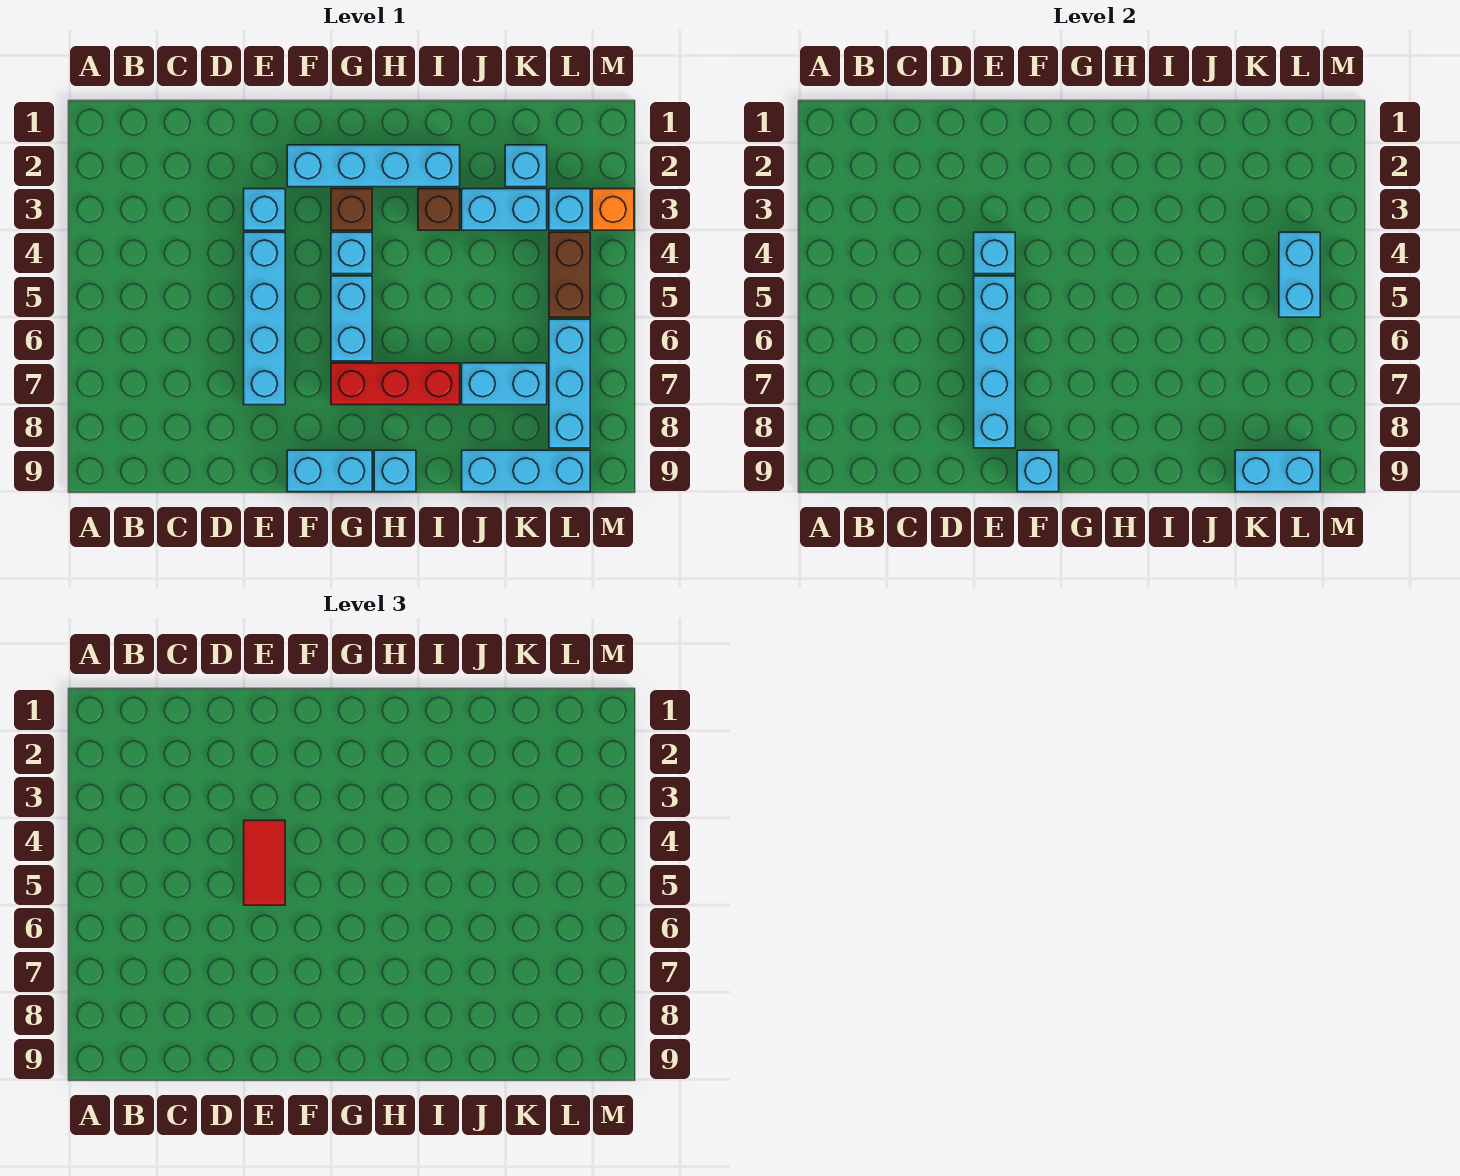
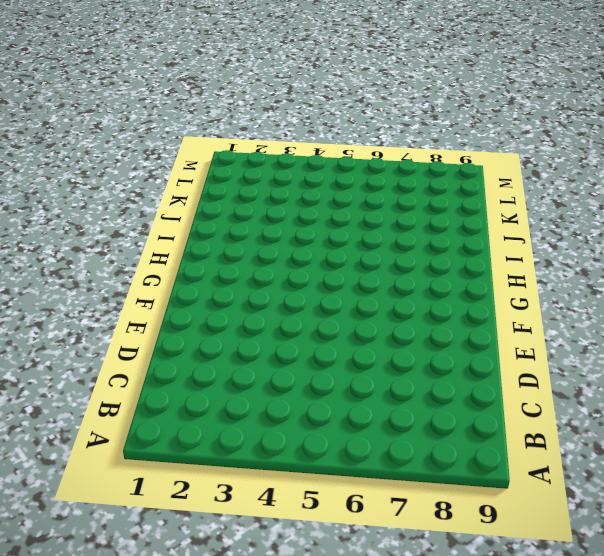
none -> cyan brick E3 level 1
none -> cyan brick E4:E7 level 1
none -> cyan brick F2:I2 level 1

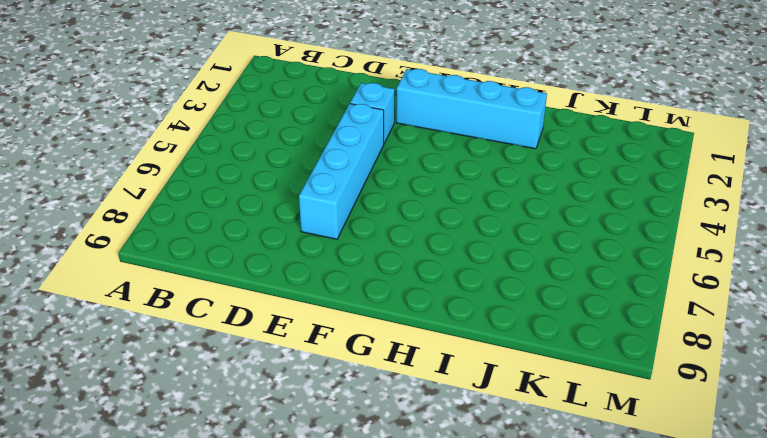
none -> cyan brick F9:G9 level 1
none -> brown brick G3 level 1
none -> cyan brick G4 level 1

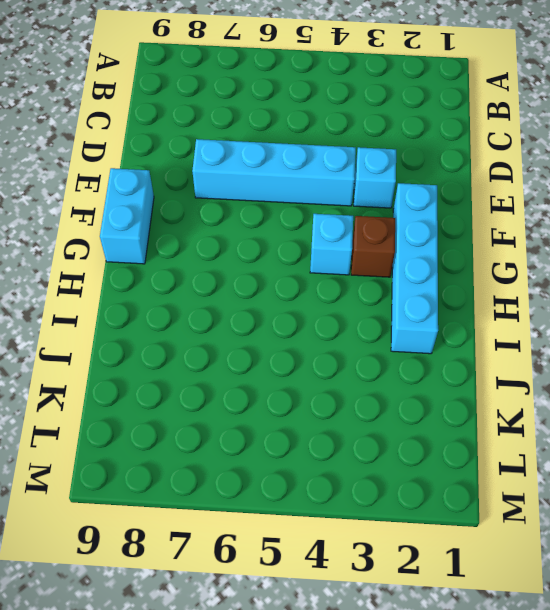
none -> cyan brick G5:G6 level 1
none -> red brick G7:I7 level 1
none -> cyan brick H9 level 1

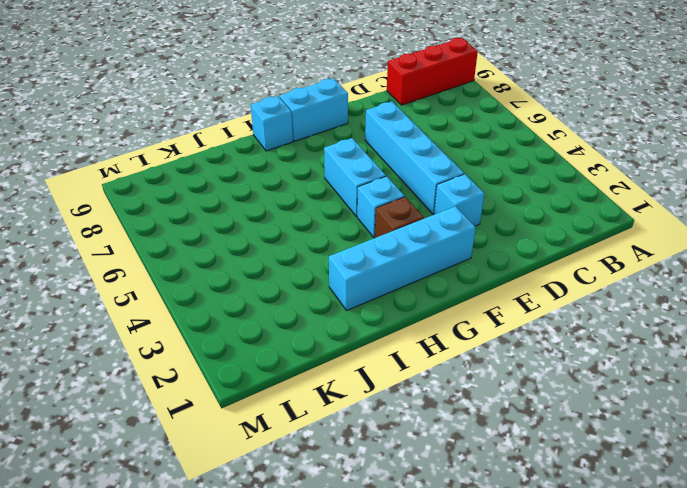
red brick A9:C9 level 1 -> red brick G7:I7 level 1
none -> brown brick I3 level 1
none -> cyan brick J3:K3 level 1
none -> cyan brick J7:K7 level 1

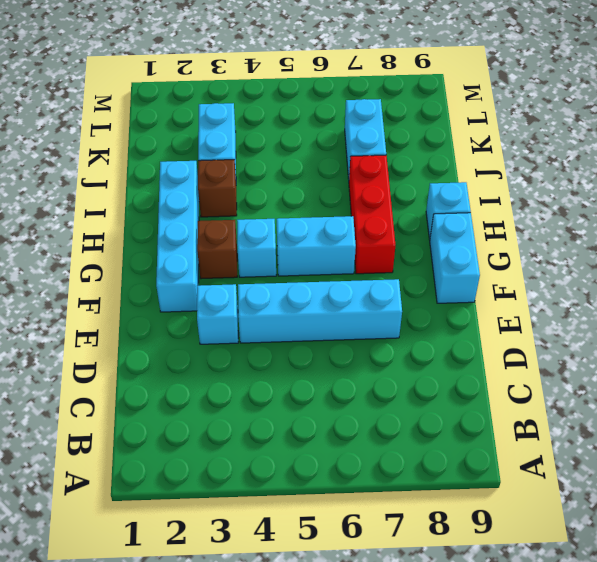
none -> cyan brick J9:L9 level 1
none -> cyan brick K2 level 1
none -> cyan brick L3 level 1

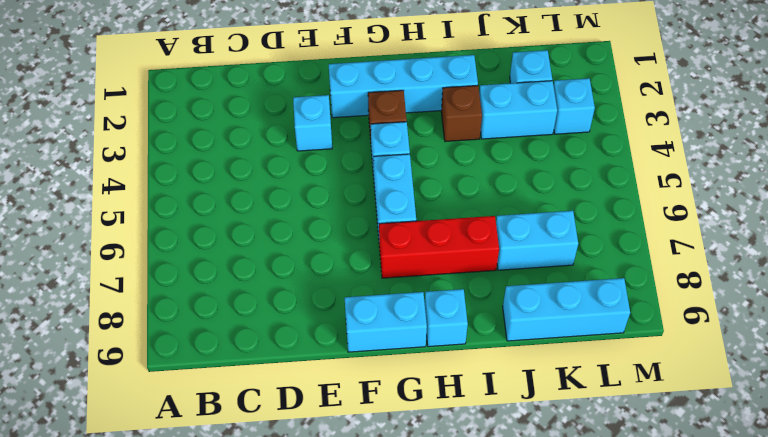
none -> cyan brick E4:E7 level 1
none -> brown brick L4:L5 level 1
none -> cyan brick L6:L8 level 1

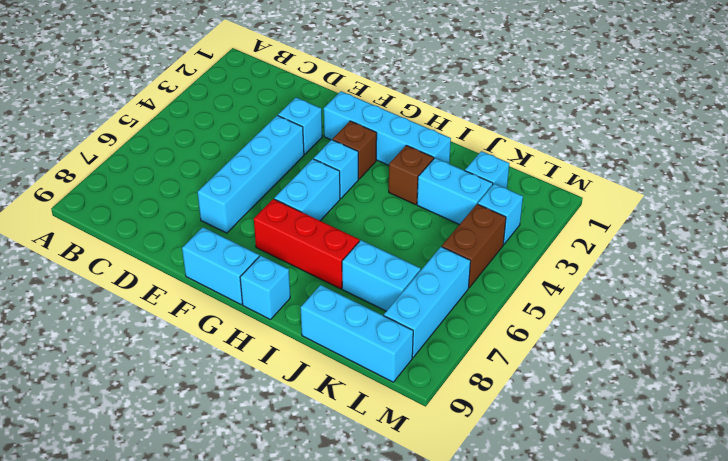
none -> orange brick M3 level 1
none -> cyan brick E4 level 2
none -> cyan brick E5:E8 level 2

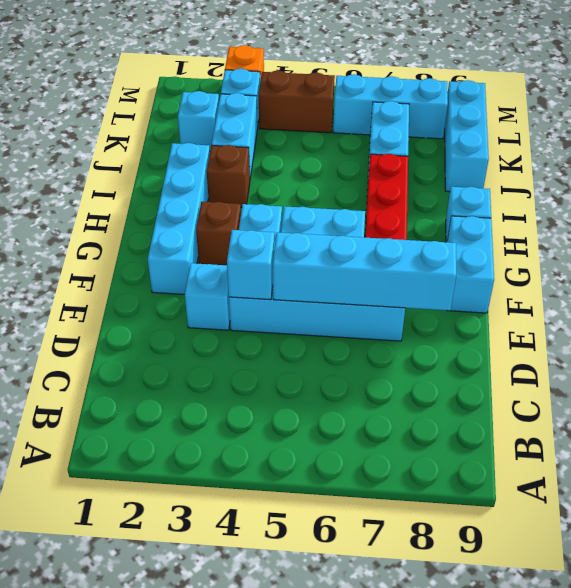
none -> cyan brick F9 level 2
none -> cyan brick K9:L9 level 2
none -> cyan brick L4:L5 level 2

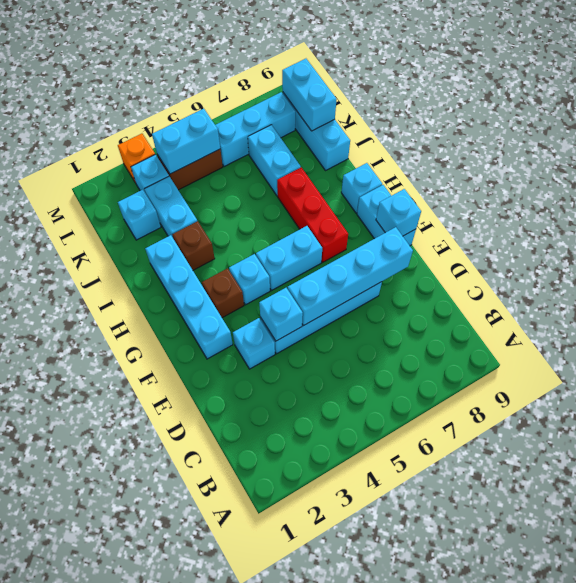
none -> red tile E4:E5 level 3

